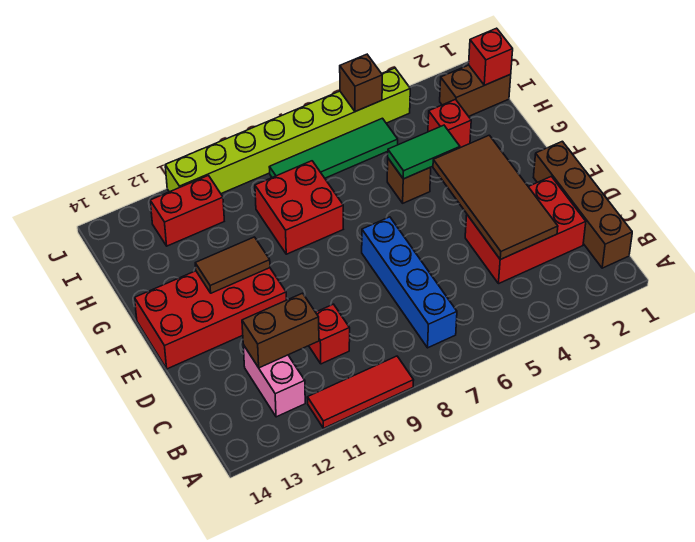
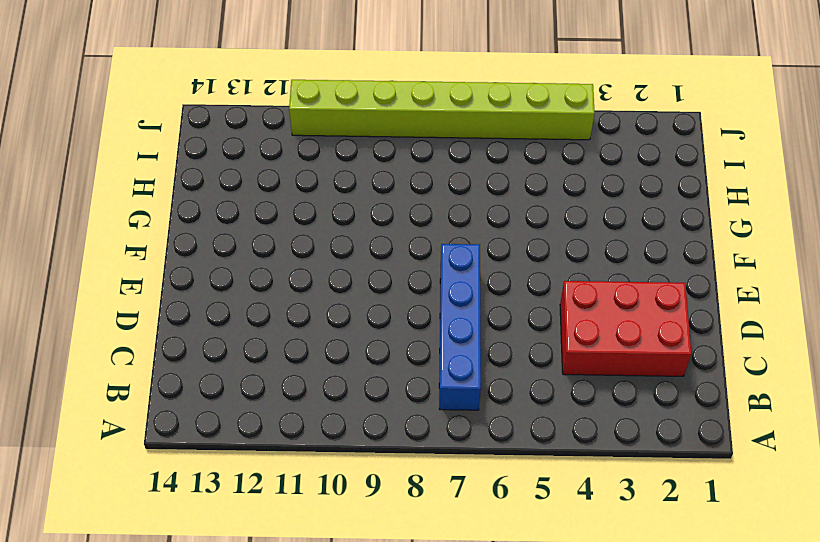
none -> red tile A9:A11 level 1
none -> brown brick B1:E1 level 1
none -> pink brick B12:C12 level 1

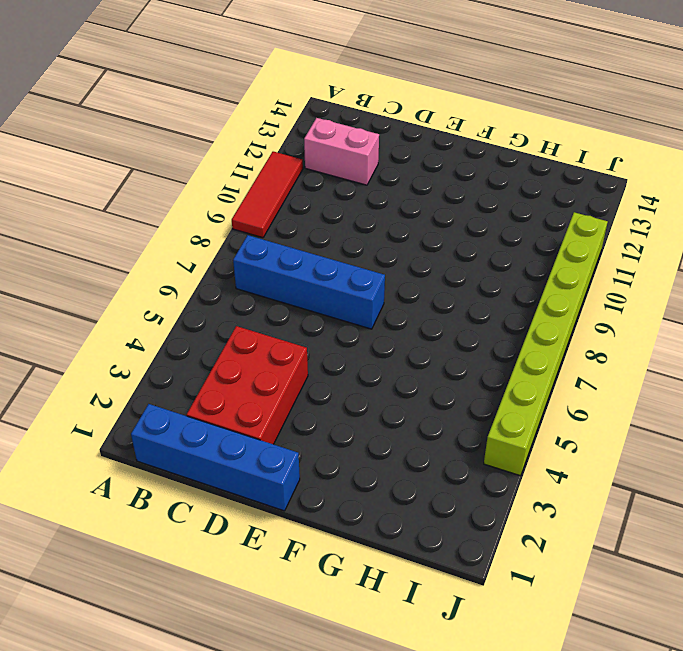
blue brick B1:E1 level 1 -> brown brick B1:E1 level 1
none -> red brick C10 level 1
none -> red brick E11:F14 level 1
none -> brown brick G5 level 1

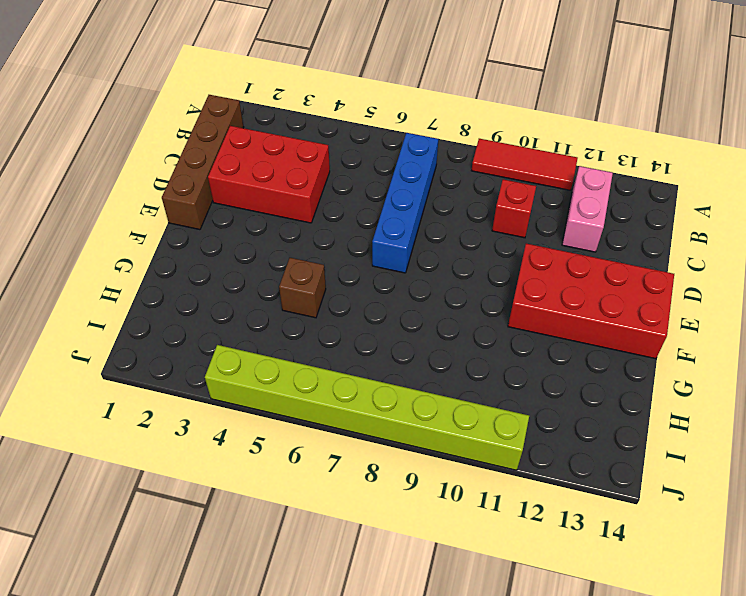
none -> red brick G8:H9 level 1
none -> red brick H3 level 1
none -> brown brick I1:I2 level 1

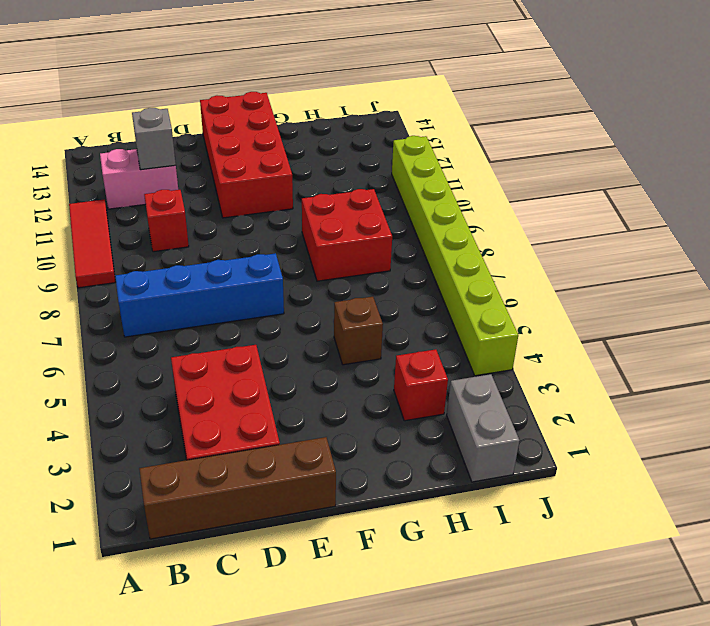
grey brick C12 level 2 -> brown brick C11:C12 level 2
grey brick I1:I2 level 1 -> brown brick I1:I2 level 1
none -> green tile I5:I8 level 1
none -> red brick I11:I12 level 1
none -> brown tile C3:F4 level 2

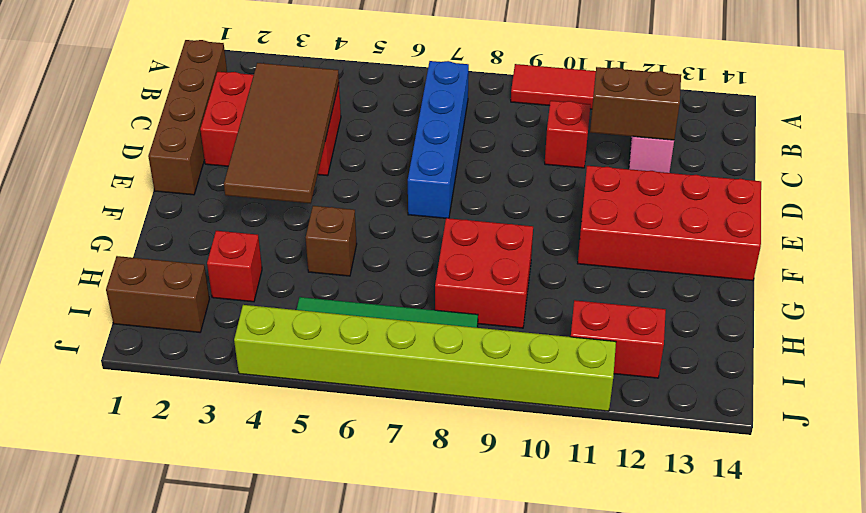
none -> brown tile F11:F12 level 2
none -> green tile G4:G5 level 2
none -> red brick I1 level 2

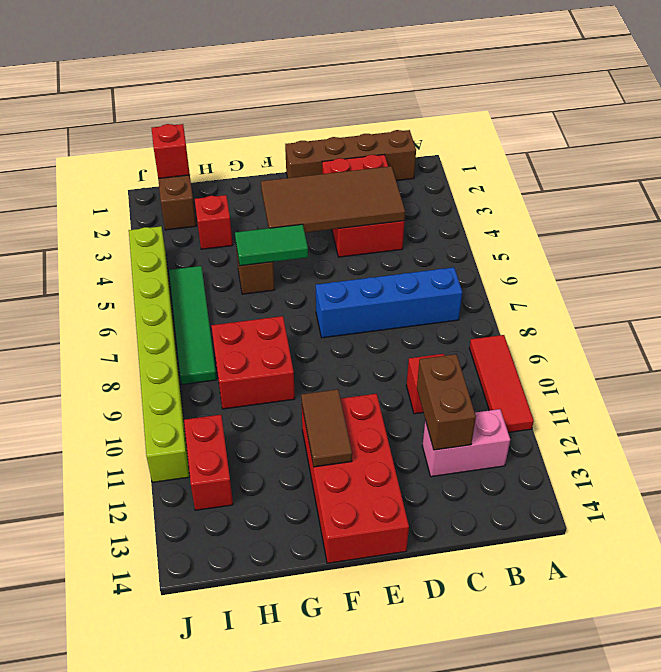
green tile F5:G5 level 2 -> green tile G4:G5 level 2
none -> brown brick J5 level 2

